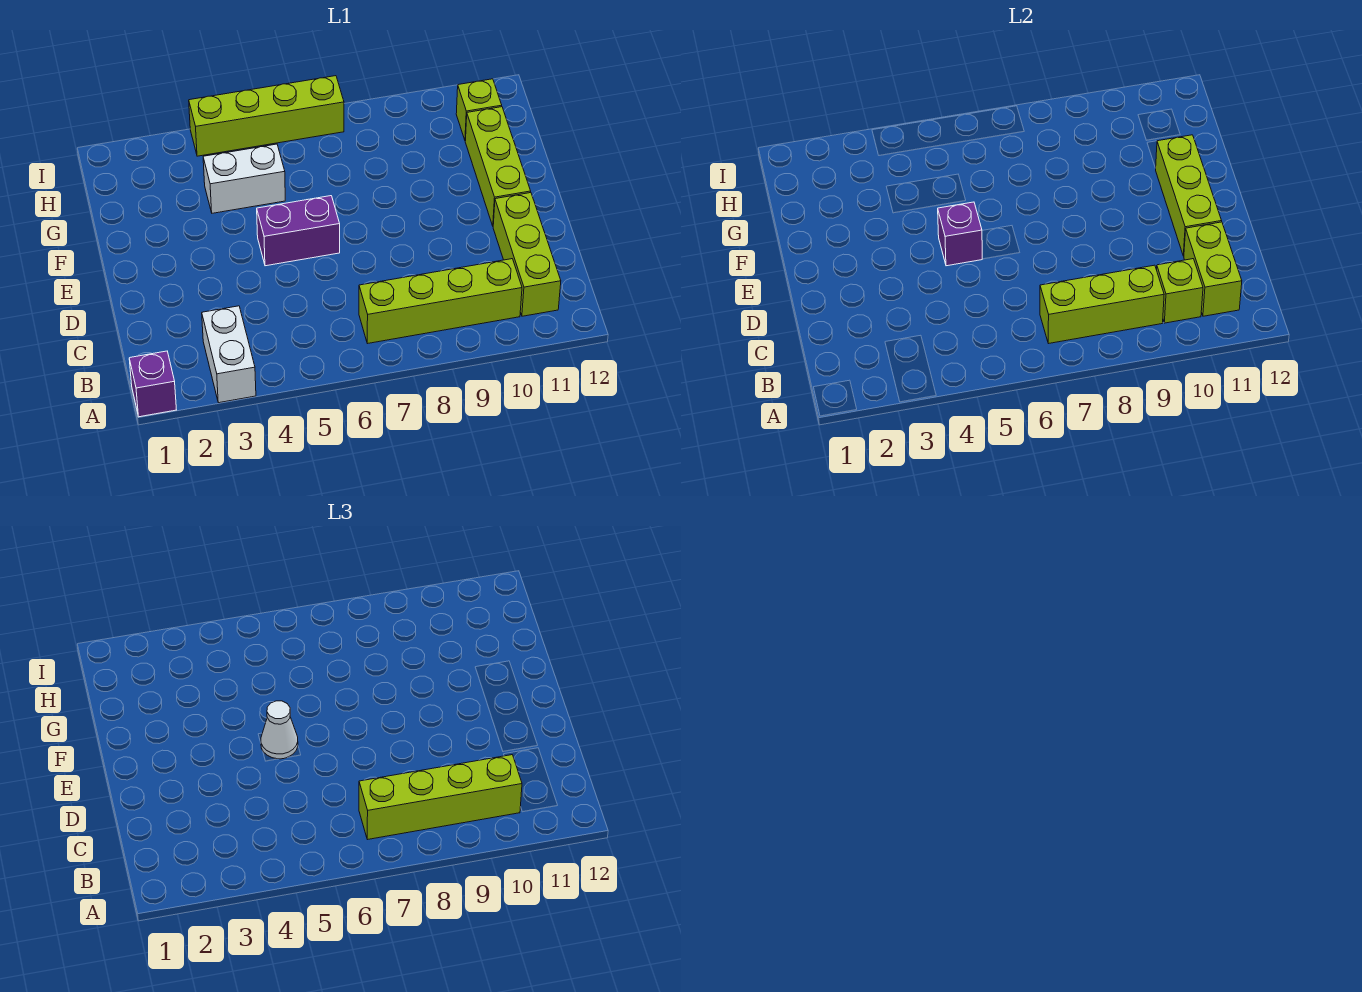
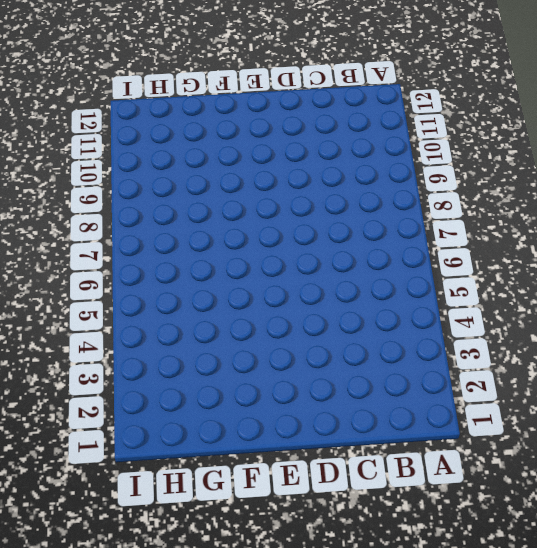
none -> purple brick A1 level 1
none -> white brick A3:B3 level 1
none -> lime brick B7:B10 level 1

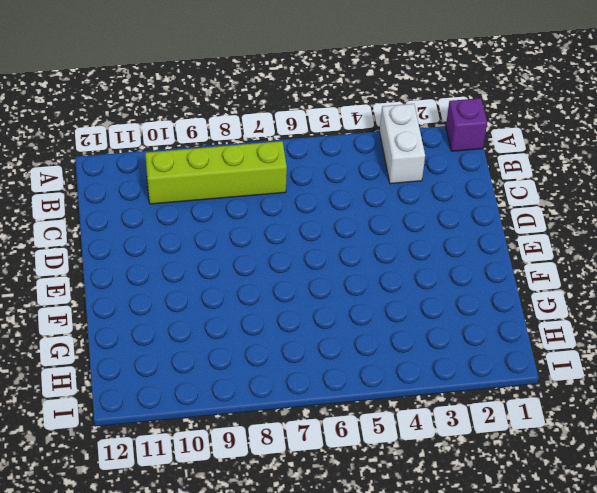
none -> lime brick B11:D11 level 1
none -> purple brick E5:E6 level 1
none -> lime brick E11:G11 level 1

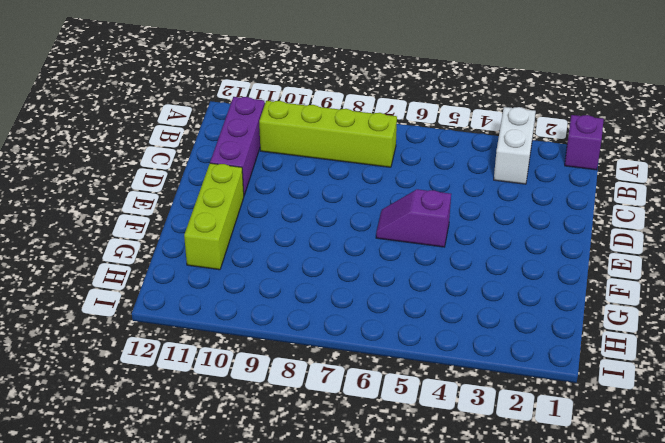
purple brick B11:D11 level 1 -> lime brick B11:D11 level 1
purple slope E5:E6 level 1 top 5 -> purple brick E5:E6 level 1
none -> white brick G4:G5 level 1
none -> lime brick H11 level 1
none -> lime brick I4:I7 level 1

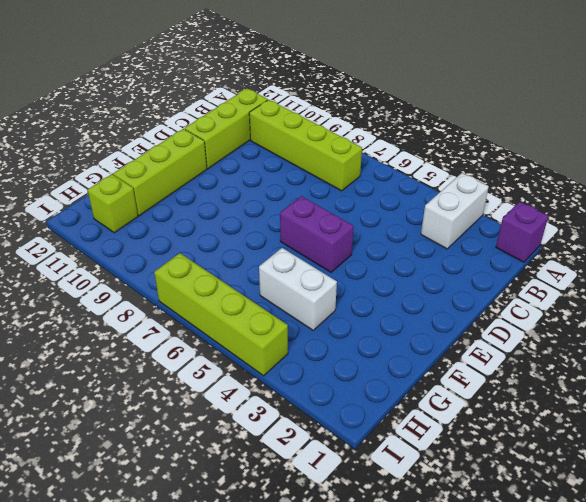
none -> lime brick B7:B9 level 2
none -> lime brick B10 level 2
none -> lime brick B11:C11 level 2

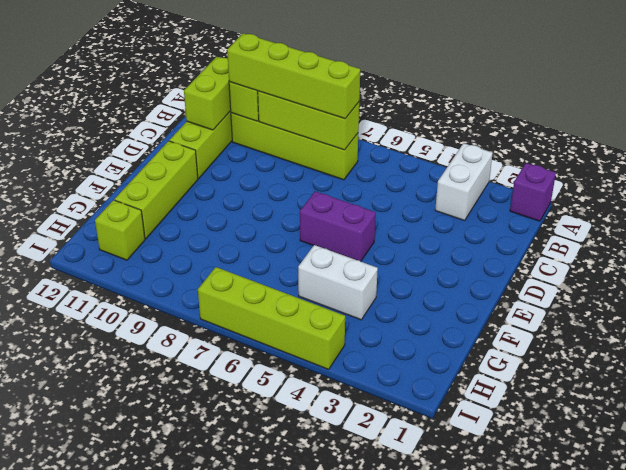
none -> lime brick D11:F11 level 2
none -> purple brick E5 level 2
none -> white cone E5 level 3

